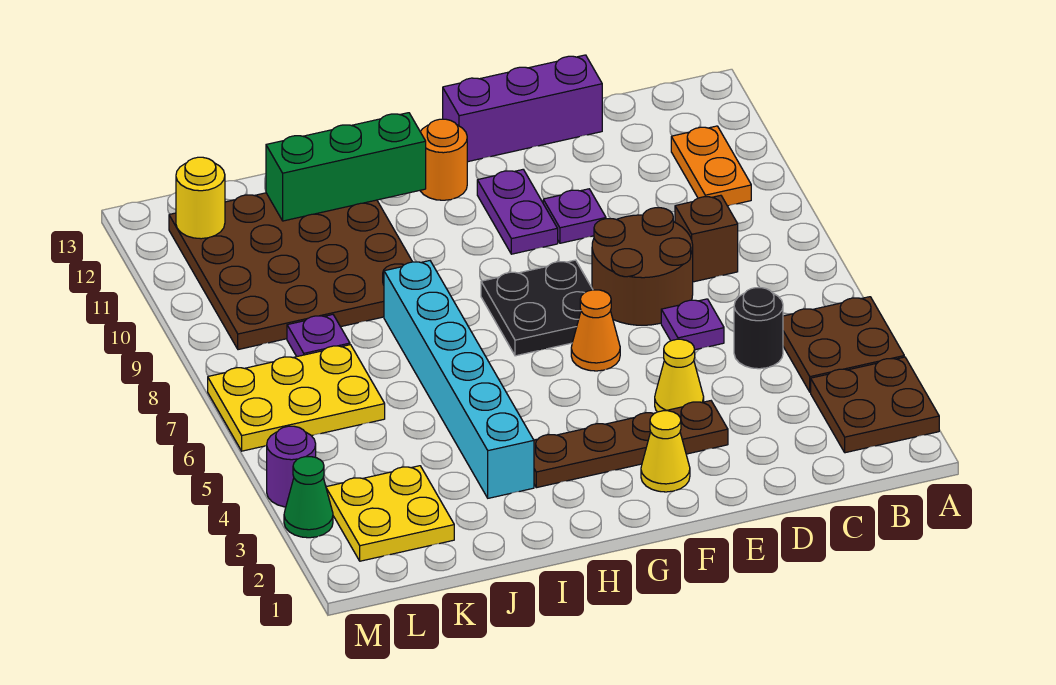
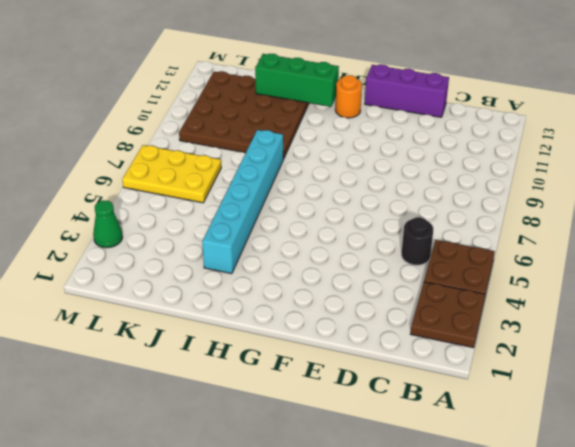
none -> orange plate B10:B11 level 1
none -> brown brick C8 level 1
none -> purple plate D6 level 1

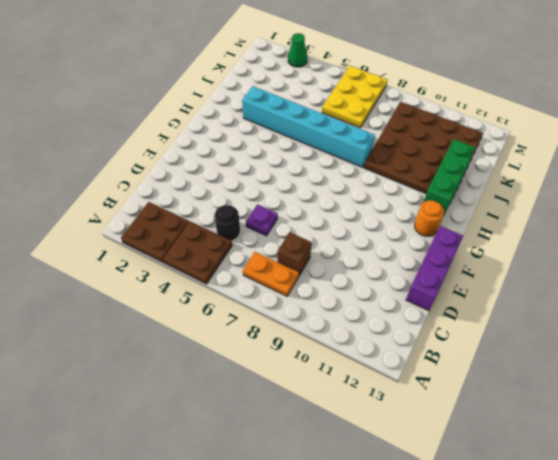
orange plate B7:B8 level 1 -> orange plate B10:B11 level 1
none -> brown round brick D7:E8 level 1
none -> brown plate E3:H3 level 1
none -> yellow cone E4 level 1

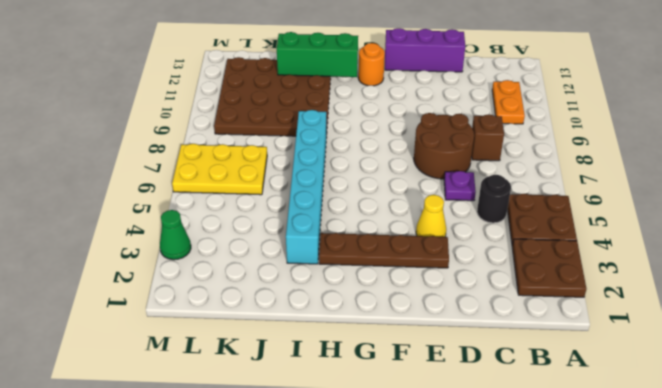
none -> purple plate E10 level 1
none -> yellow cone F2 level 1
none -> orange cone F6 level 1

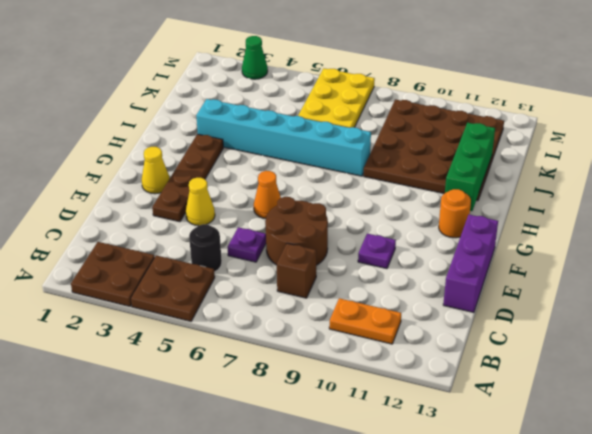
none -> black plate F7:G8 level 1
none -> purple plate F10:F11 level 1
none -> yellow plate K2:L3 level 1

